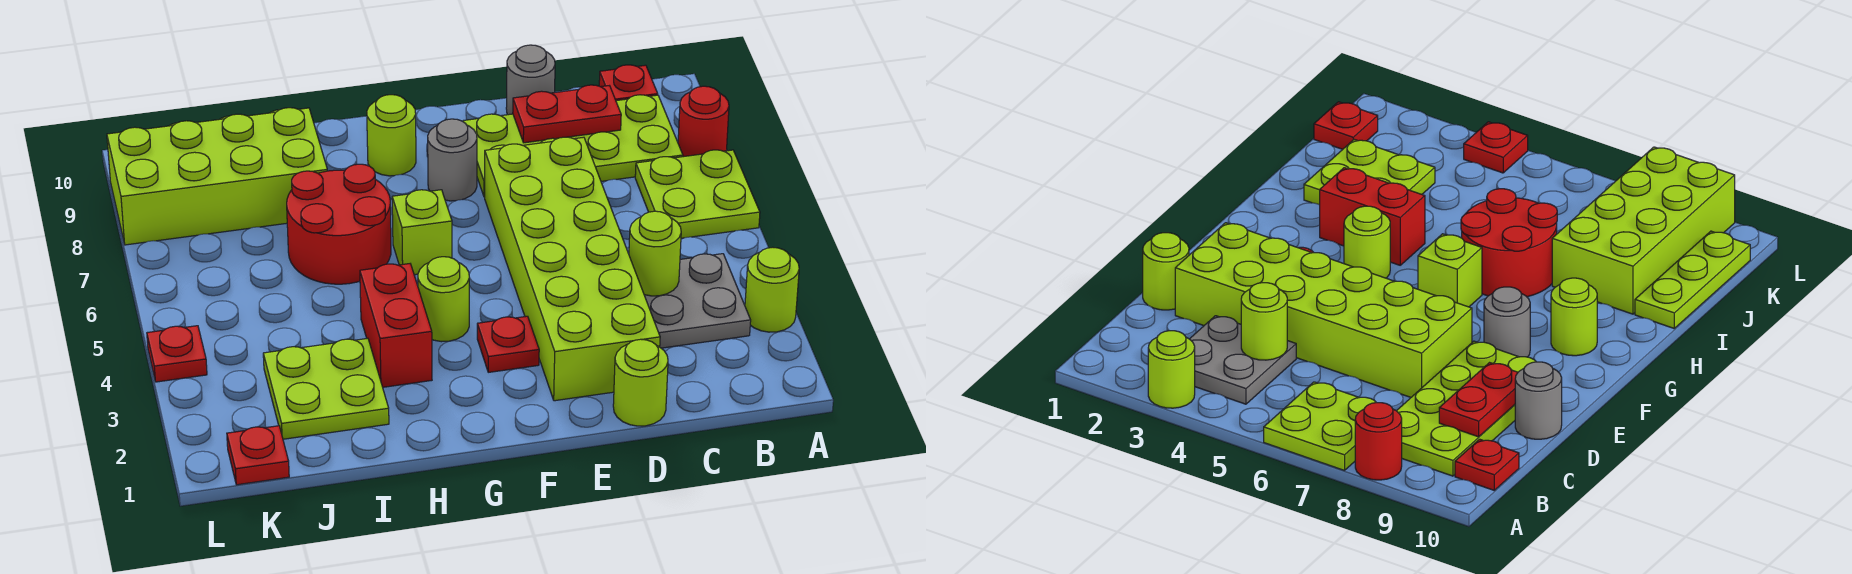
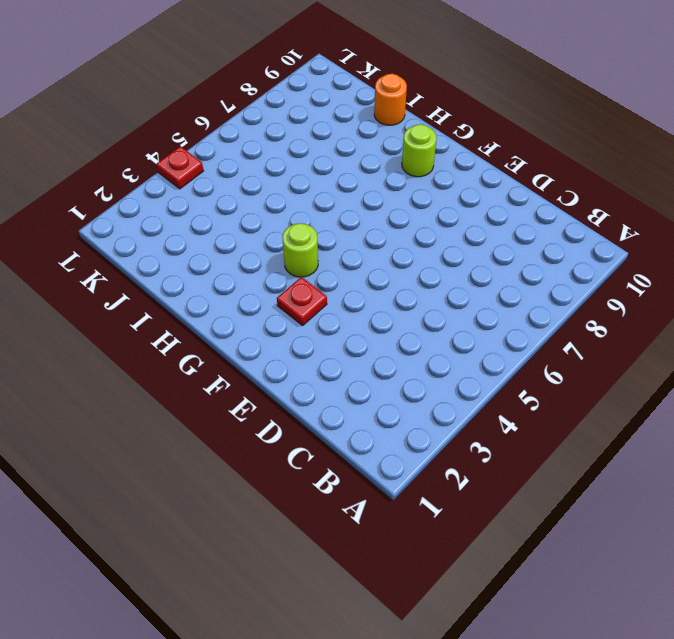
orange round brick I10 level 1 -> lime plate I10:K10 level 1
none -> lime round brick A3 level 1
none -> lime plate A6:B7 level 1
none -> red round brick A8 level 1

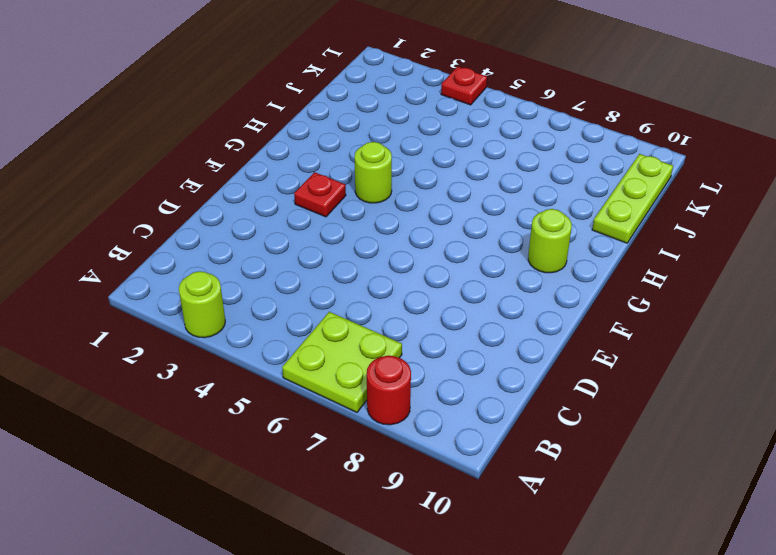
none -> grey plate B3:C4 level 1
none -> lime plate B8:E9 level 1
none -> red plate B10 level 1

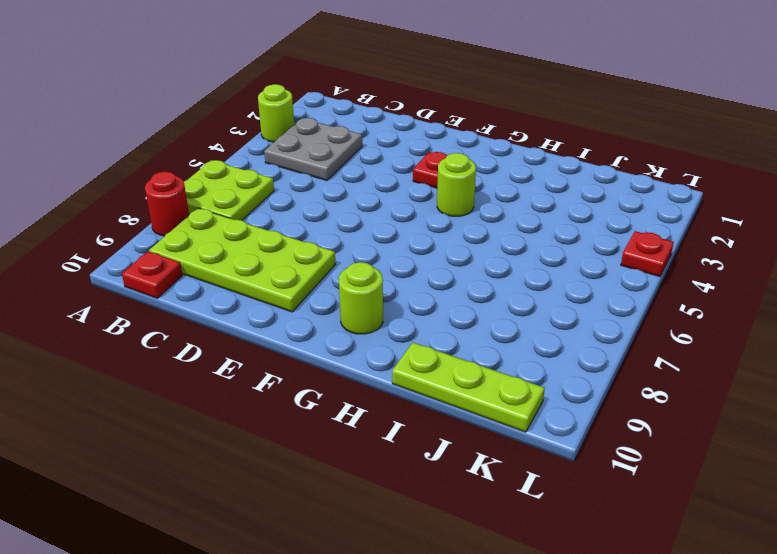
none -> lime round brick D1 level 1
none -> lime brick D2:E7 level 1
none -> grey round brick D10 level 1

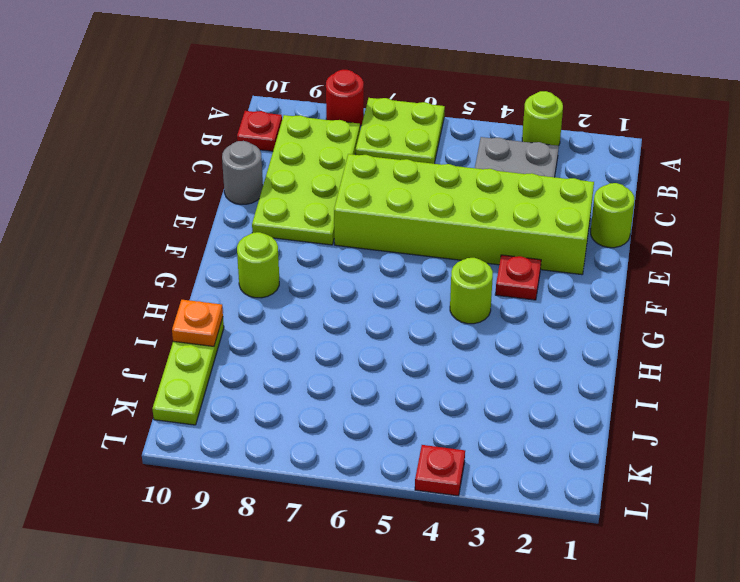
orange plate I10 level 2 -> none
none -> grey round brick F8 level 1
none -> lime brick G6 level 1
none -> red brick H3:H4 level 1

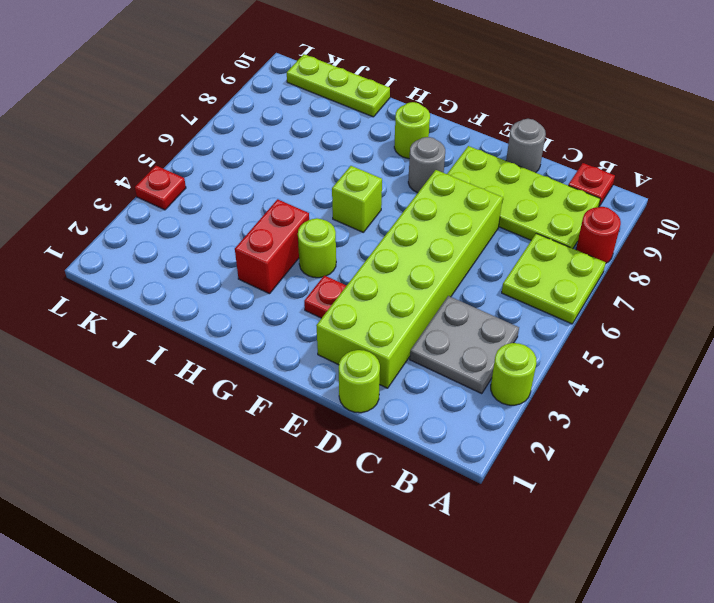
none -> red round brick H6:I7 level 1
none -> lime plate I2:J3 level 1
none -> lime brick I8:L9 level 1

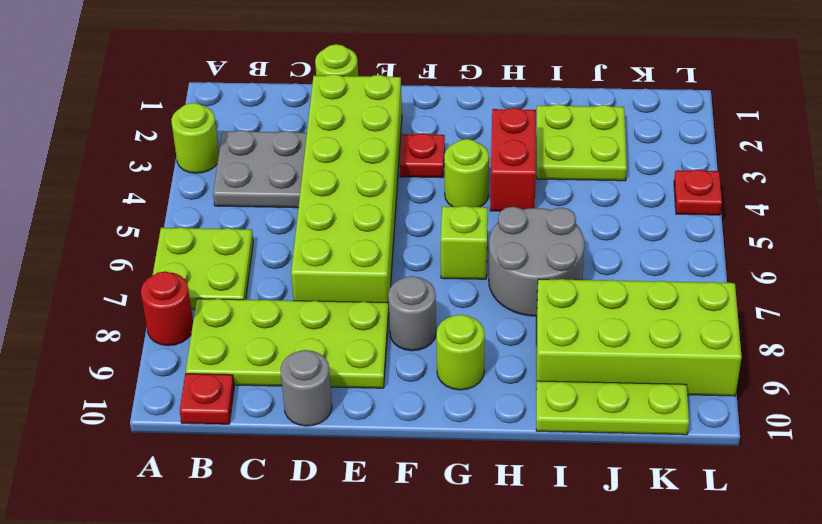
grey round brick H6:I7 level 1 -> red round brick H6:I7 level 1
none -> red plate K1 level 1
none -> lime round brick C4 level 2
none -> red plate C9:D9 level 2

